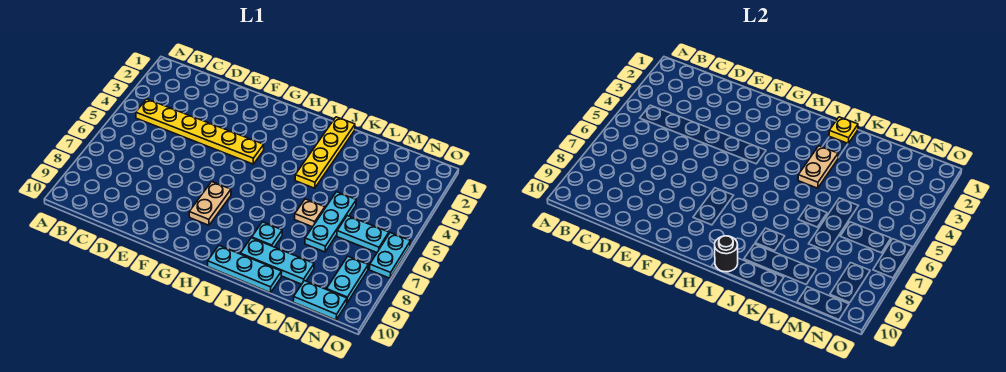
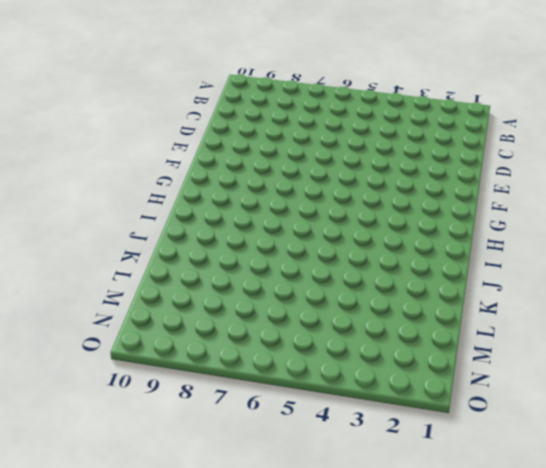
none -> yellow plate B4:G4 level 1
none -> tan plate G7:G8 level 1
none -> cyan plate I10:K10 level 1

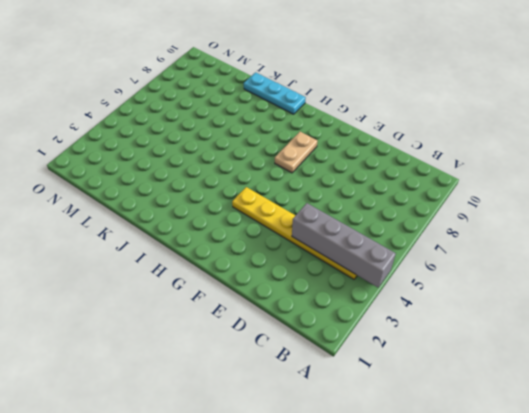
grey brick A4:D4 level 2 -> none
none -> yellow plate J1:J4 level 1
none -> cyan plate J8 level 1
none -> cyan plate J9:L9 level 1

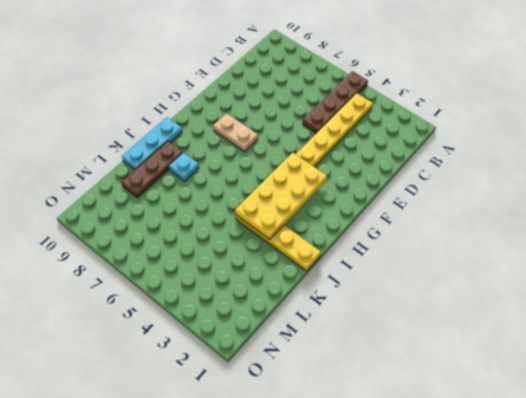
brown plate A5:D5 level 1 -> none
yellow plate G3:J4 level 2 -> tan plate J3:J4 level 2
brown plate J9:L9 level 1 -> cyan plate J9:L9 level 1
none -> tan plate K6 level 1
none -> cyan plate L5:L7 level 1
none -> cyan plate M6:N6 level 1

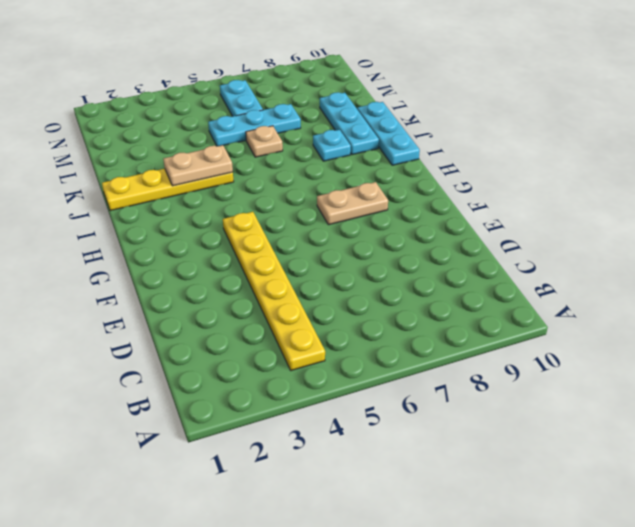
none -> cyan plate M10:N10 level 1
none -> cyan plate N8:N9 level 1
none -> cyan plate O6:O7 level 1

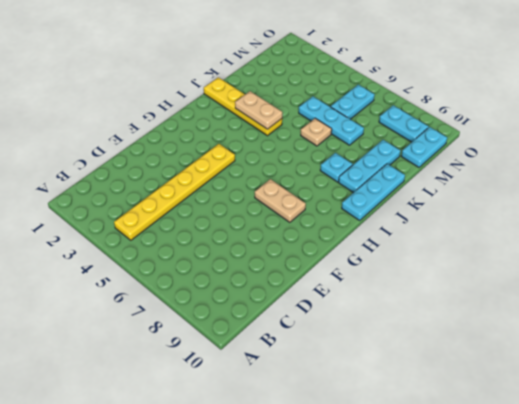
none -> cyan plate O6:O7 level 1
none -> black round brick I10 level 2
none -> yellow plate J1 level 2

